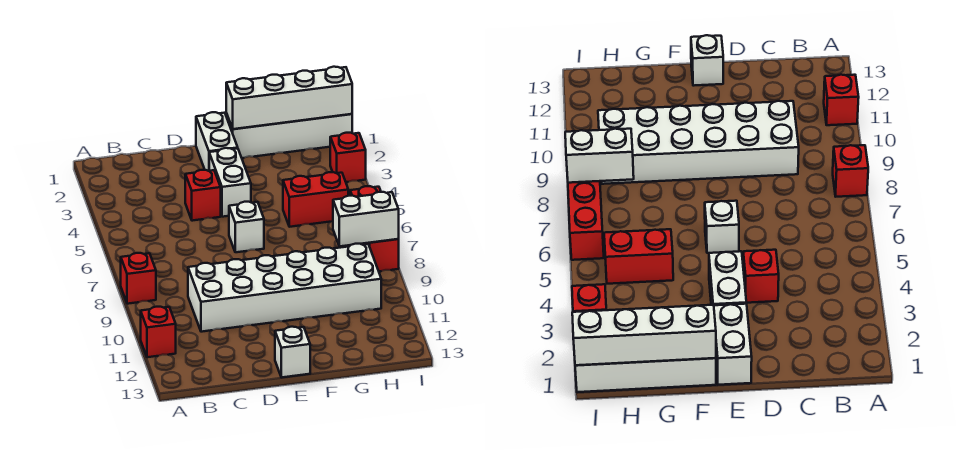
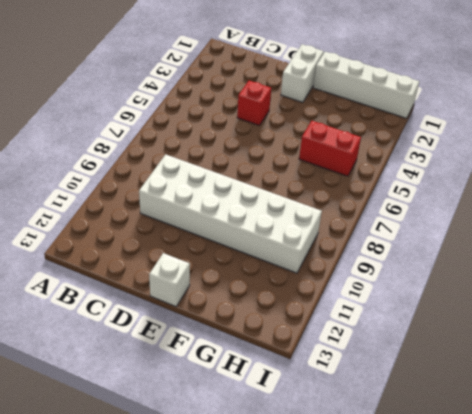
none -> red brick A8 level 1
none -> red brick A11 level 1
none -> white brick E3:E4 level 1

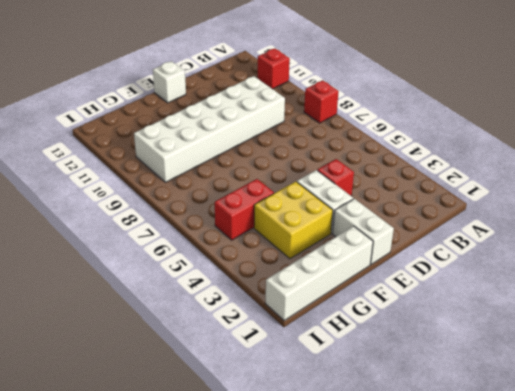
yellow brick F3:G4 level 1 -> none
none -> white brick E6 level 1
none -> red brick I3 level 1
none -> red brick I6:I8 level 1

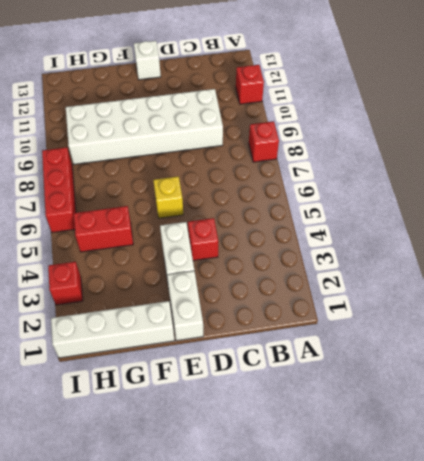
yellow brick E6 level 1 -> white brick E6 level 1
none -> white brick F1:I1 level 2
none -> white brick H8:I8 level 2

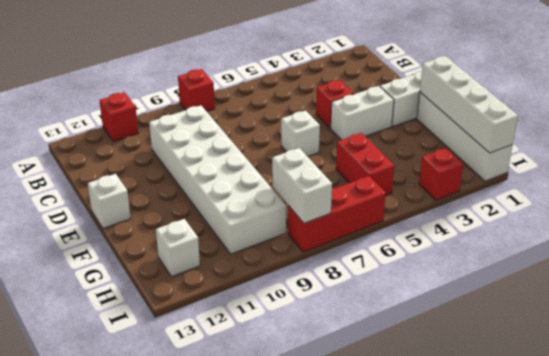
white brick H12 level 1 -> none

